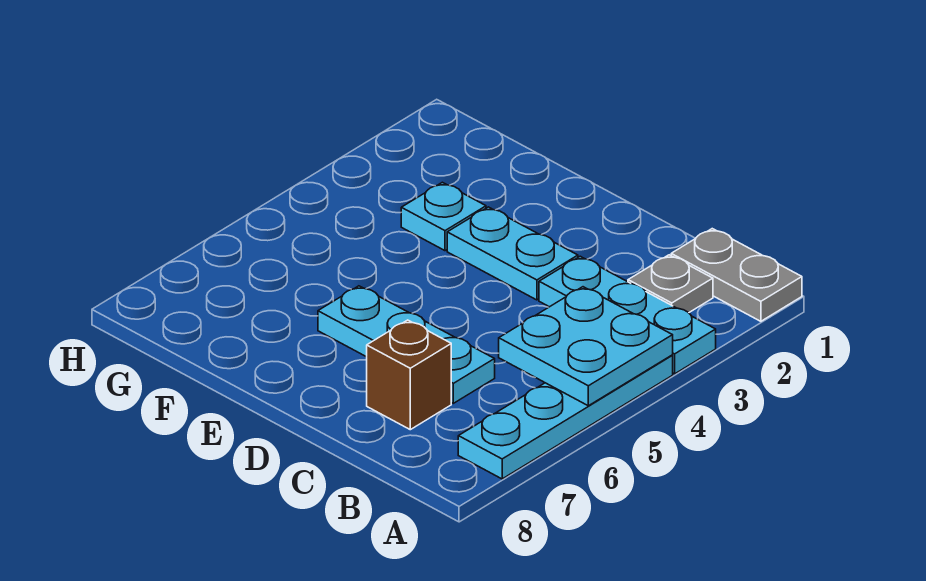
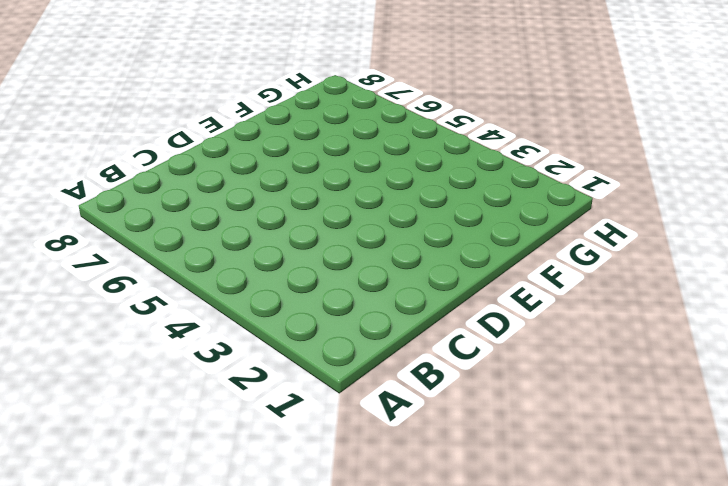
none -> grey plate A1:B1 level 1
none -> cyan plate A3:C3 level 1

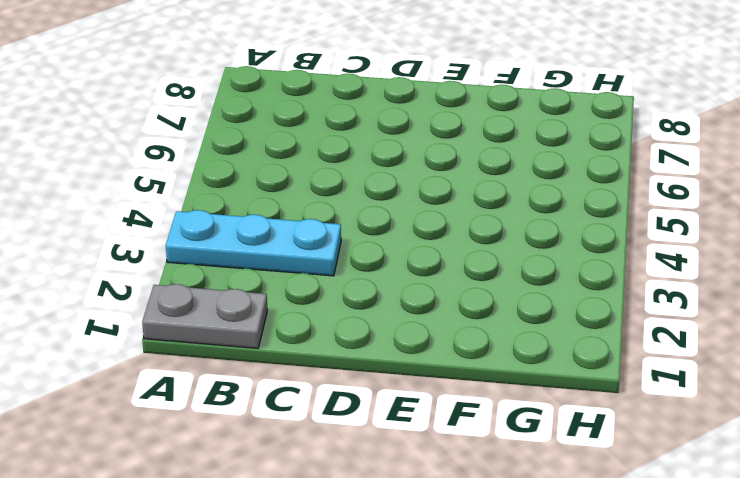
none -> cyan plate A4:A7 level 1
none -> grey plate B2 level 1

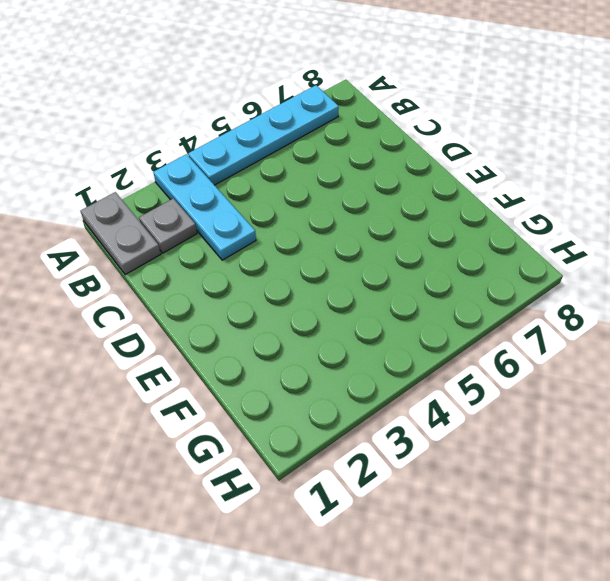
none -> cyan plate C6:E6 level 1
none -> brown brick C7 level 1

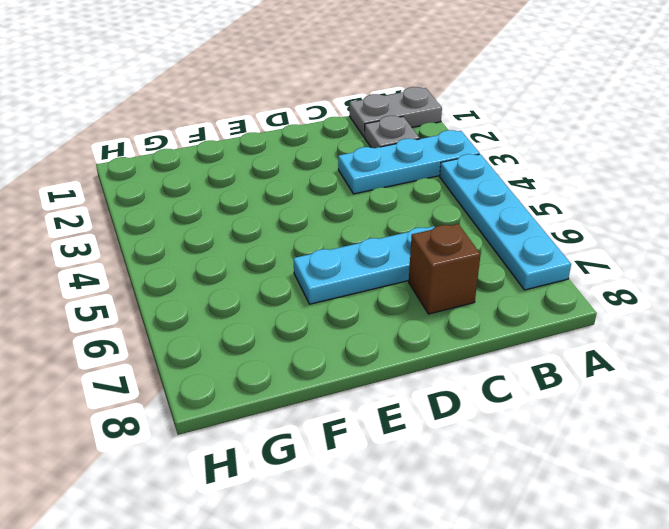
none -> cyan plate D3:E3 level 1
none -> cyan plate F3 level 1

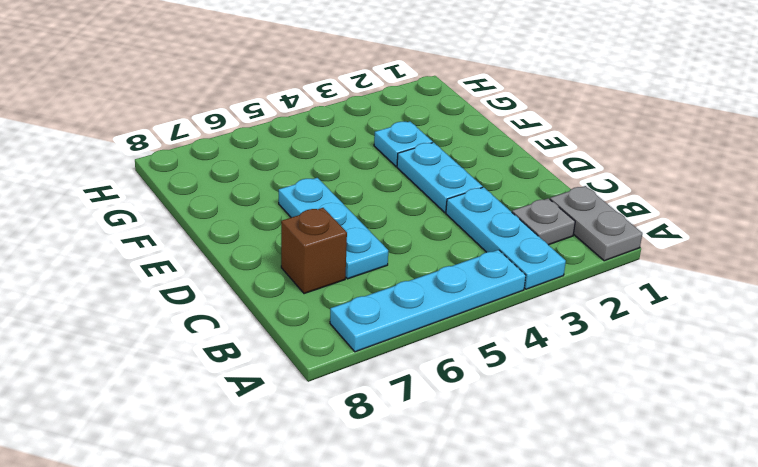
none -> cyan plate A4:B5 level 2

